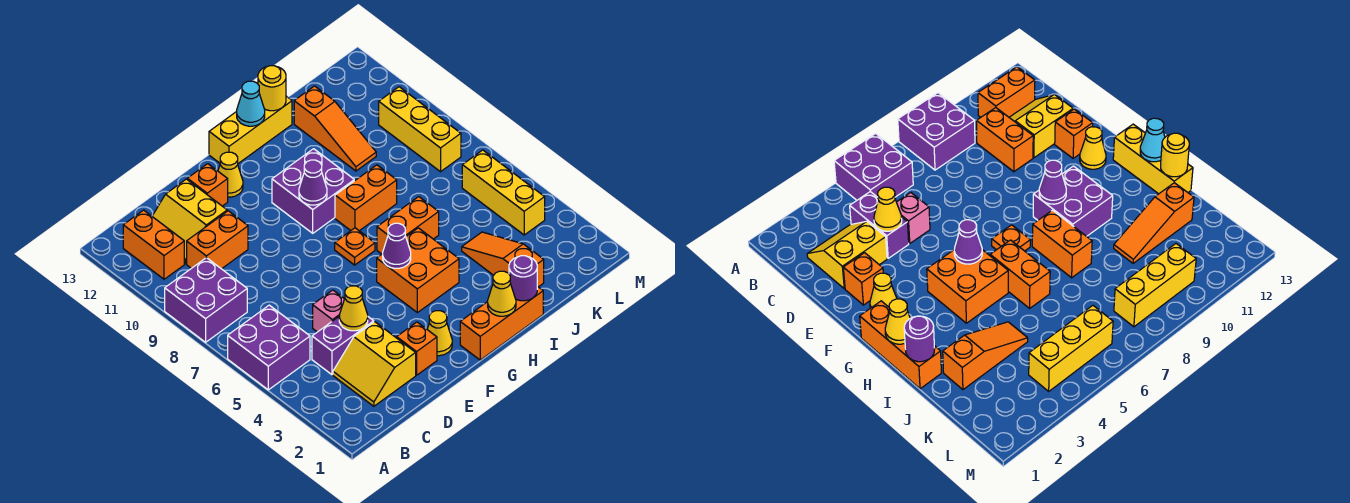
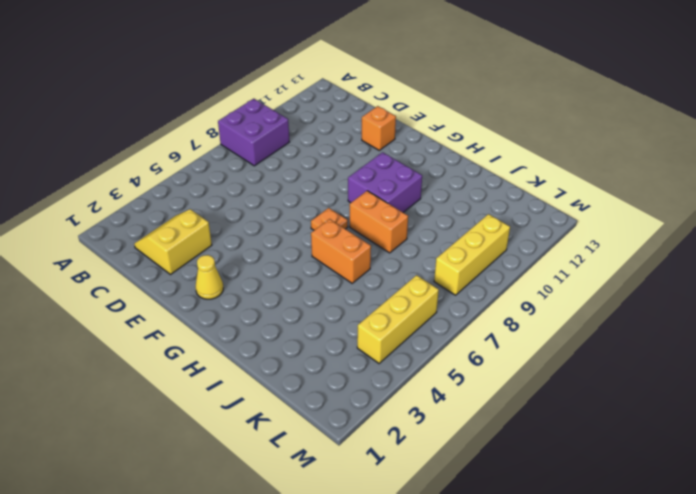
none -> purple brick A5:B6 level 1
none -> orange brick B11:B12 level 1
none -> purple brick C4:D4 level 1
none -> orange brick C10:D10 level 1

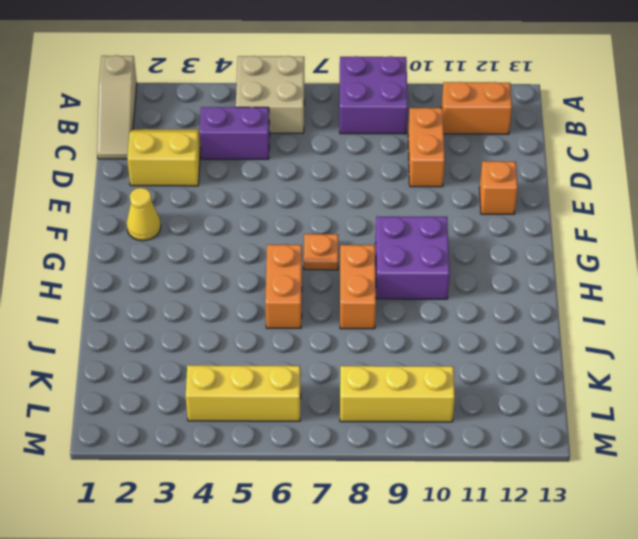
tan slope A1:C1 level 1 top A -> none
tan brick A5:B6 level 1 -> purple brick A5:B6 level 1
purple brick C4:C5 level 1 -> purple brick C4:D4 level 1
none -> yellow slope C11:D12 level 1 top D
none -> pink brick D5 level 1
none -> orange brick E2 level 1
none -> yellow cone F12 level 1

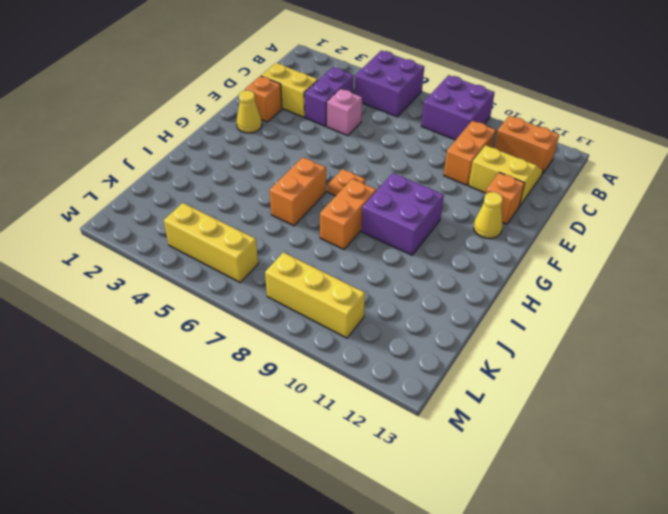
none -> orange brick G1:I1 level 1
none -> orange brick G4:H5 level 1
none -> yellow brick G13:I13 level 1
none -> orange slope J2:J4 level 1 top 2

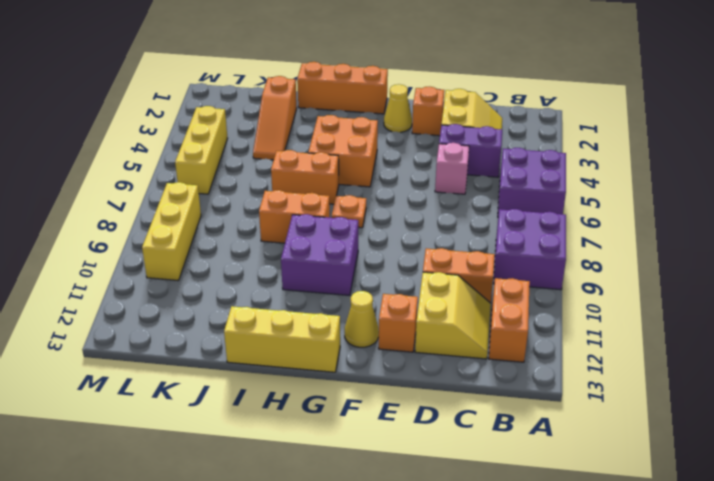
none -> orange slope J10:J12 level 1 top 12
none -> yellow cone D4 level 2
none -> purple cone G5 level 2
none -> purple cone G9 level 2

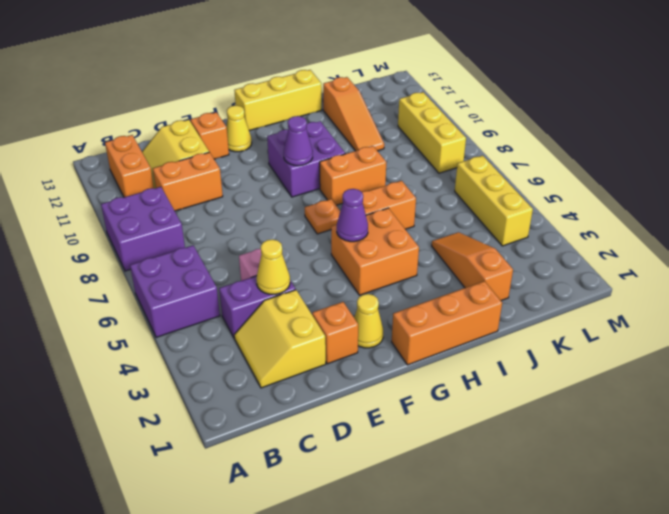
none -> yellow cone H1 level 2
none -> cyan cone H13 level 2
none -> purple round brick I1 level 2
none -> yellow round brick I13 level 2

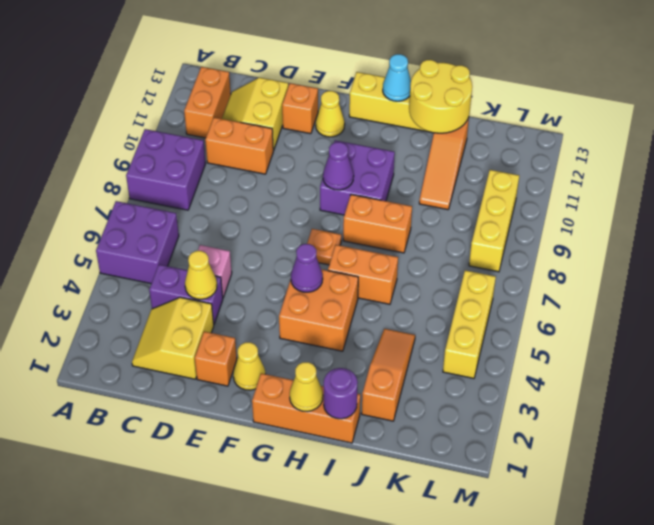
yellow round brick I12:J13 level 2 -> yellow round brick I13 level 2

